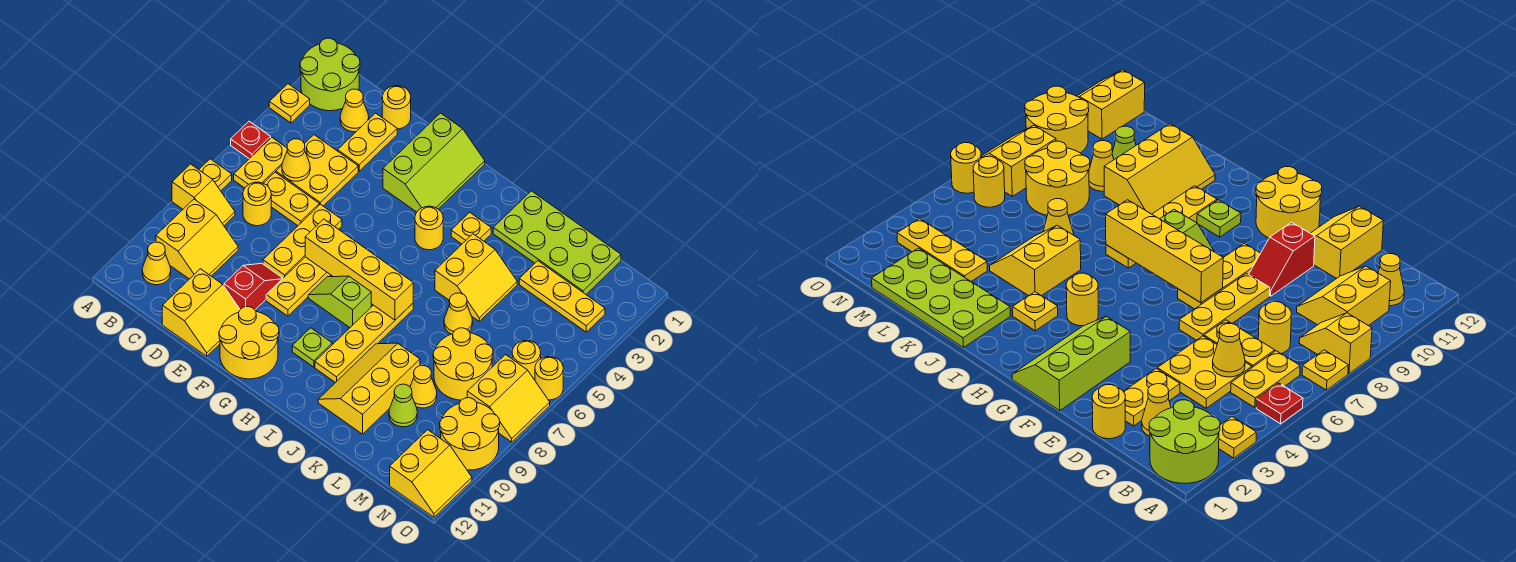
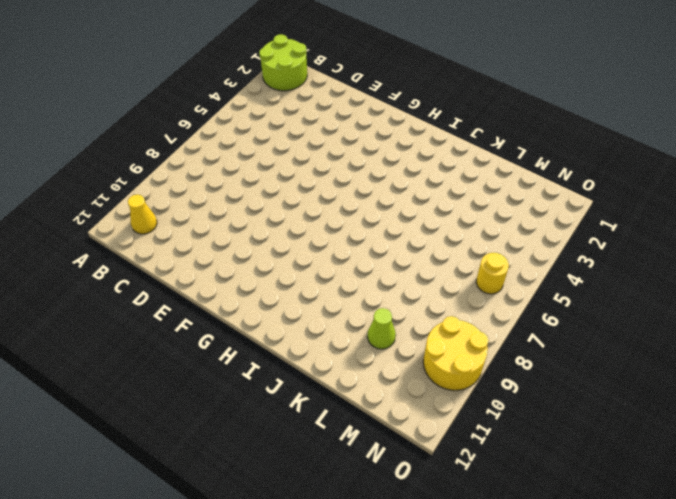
none -> yellow plate A3 level 1
none -> red plate A5 level 1
none -> yellow plate A7 level 1
none -> yellow slope A8:B8 level 1 top A

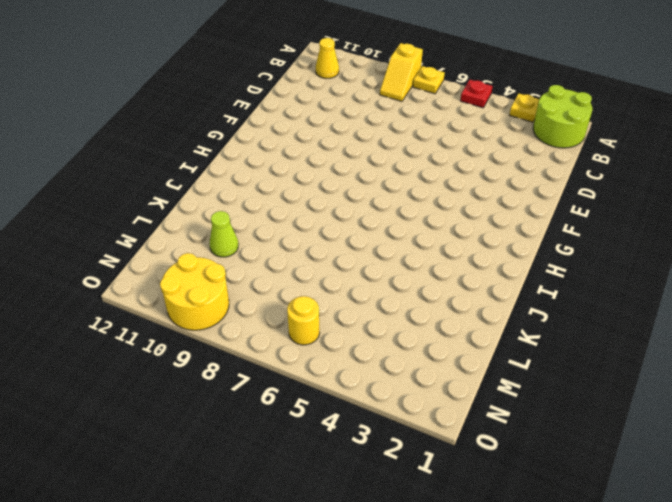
none -> yellow plate B5:B6 level 1
none -> yellow slope B9:C10 level 1 top B
none -> yellow cone C2 level 1
none -> yellow plate C4:D5 level 1

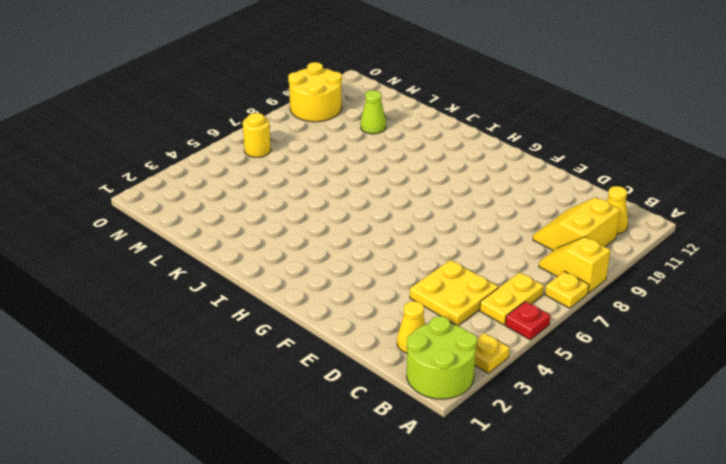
none -> yellow plate C6:D6 level 1
none -> yellow round brick C7 level 1
none -> yellow round brick D1 level 1
none -> yellow plate D2:D3 level 1

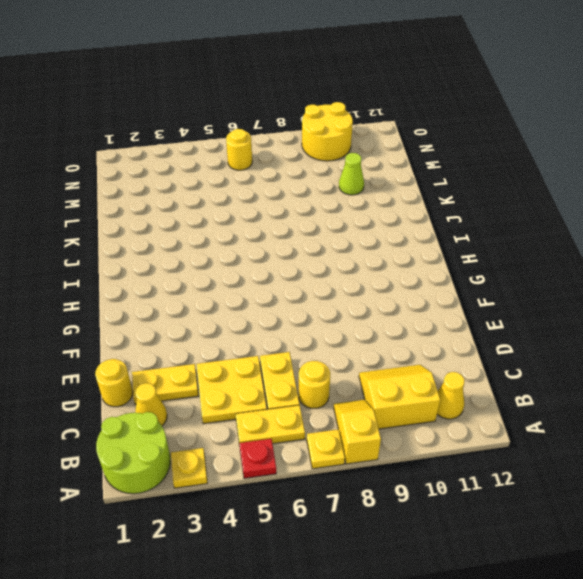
none -> yellow slope D11:E12 level 1 top D
none -> yellow plate E6:E8 level 1
none -> red slope E9:E10 level 1 top 10
none -> lime slope F1:G3 level 1 top F

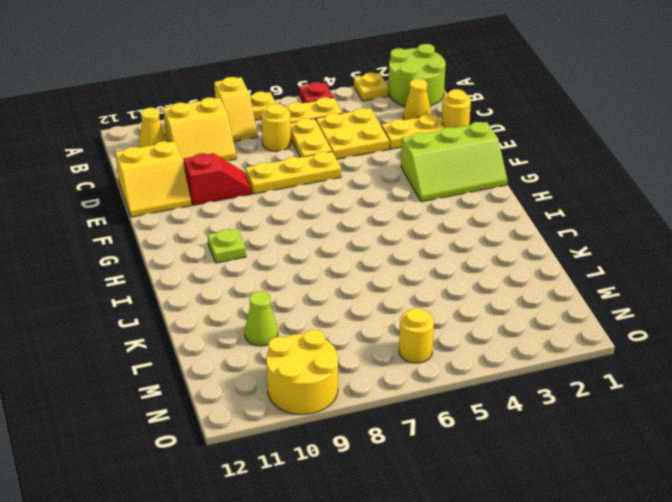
none -> yellow plate F7:F9 level 1
none -> yellow round brick F11:G12 level 1
none -> lime slope G8:H8 level 1 top H
none -> yellow round brick H4 level 1

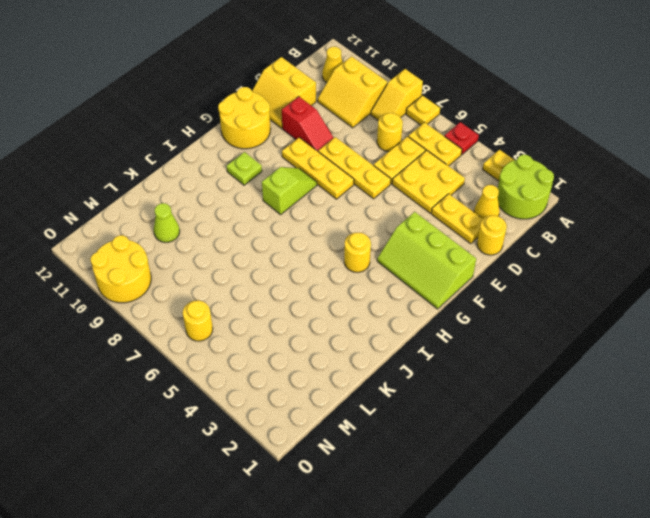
none -> yellow plate I3 level 1
none -> yellow plate I7:I10 level 1
none -> lime plate J1:M2 level 1
none -> yellow slope J4:K5 level 1 top J

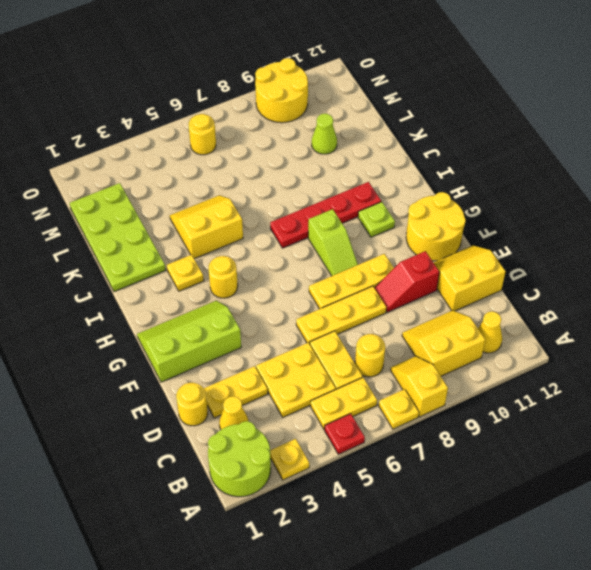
red plate I7:I10 level 1 -> yellow plate I7:I10 level 1
none -> yellow slope J9:K11 level 1 top K
none -> yellow cone K6 level 1
none -> yellow plate L3:N3 level 1
none -> yellow round brick L7:M8 level 1

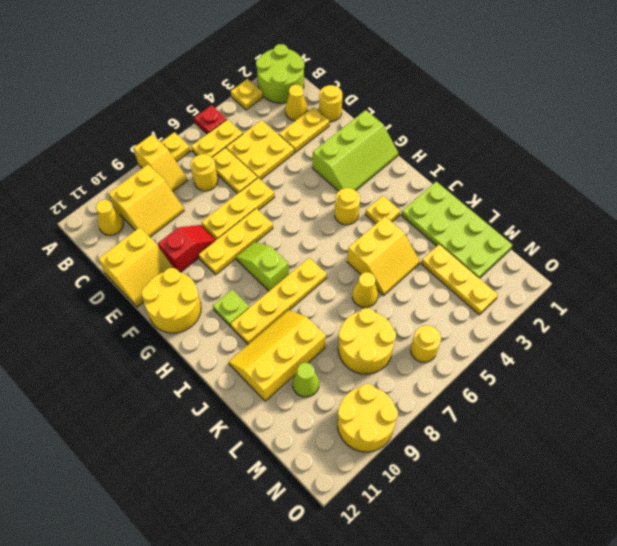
none -> yellow cone L9 level 1
none -> yellow slope N7:O8 level 1 top N
none -> yellow slope N11:O12 level 1 top N
none -> yellow round brick O6 level 1

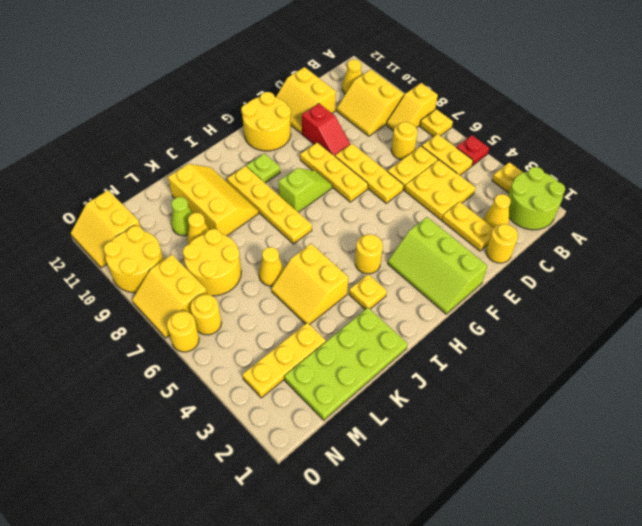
none -> yellow cone C5 level 2
none -> yellow brick F7:I7 level 2

